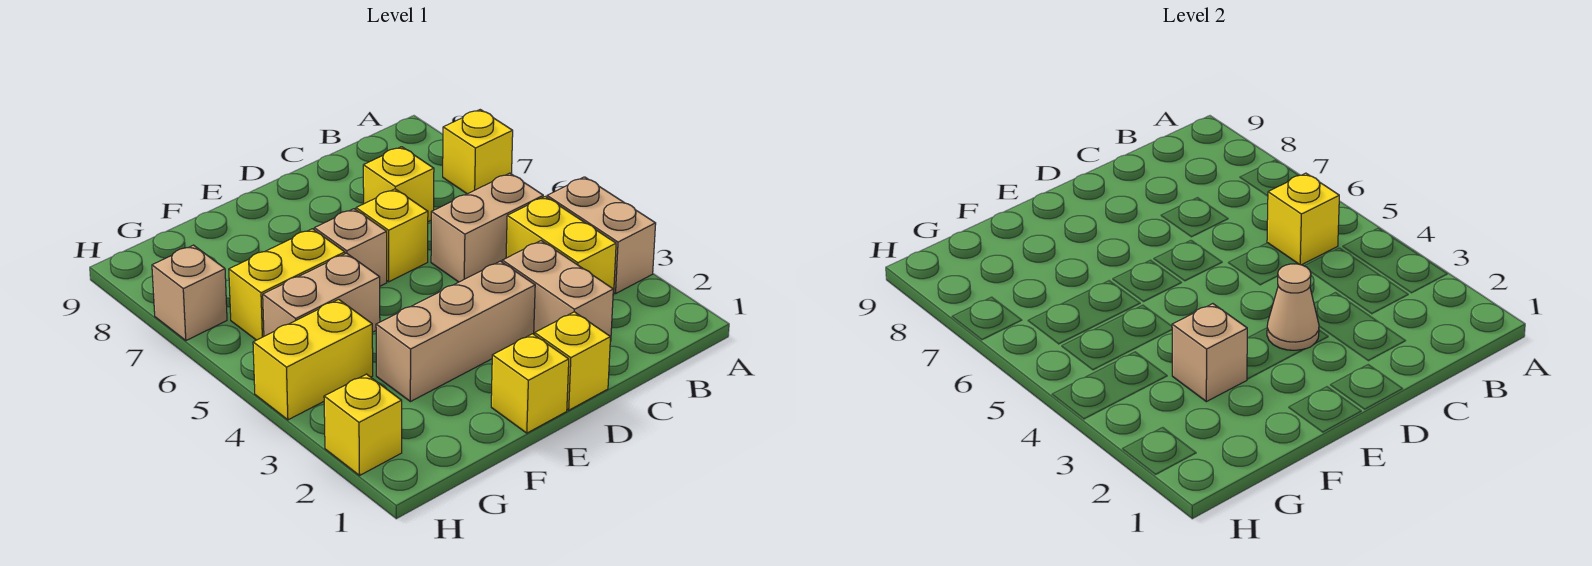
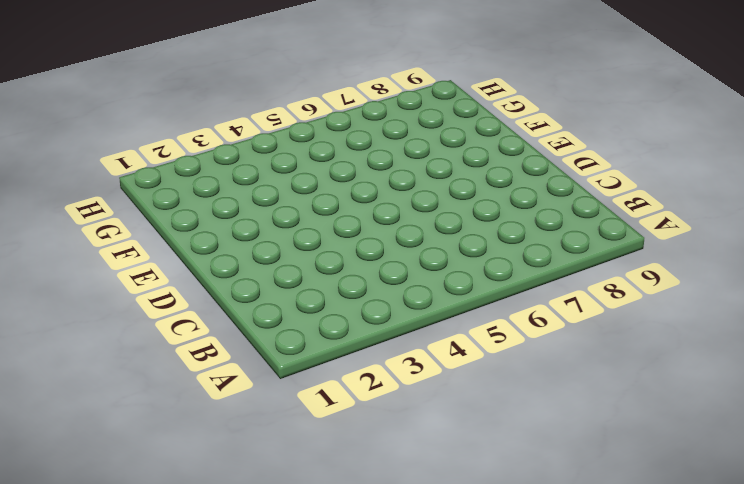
none -> tan brick A3:A4 level 1
none -> yellow brick A7 level 1
none -> yellow brick B3:B4 level 1

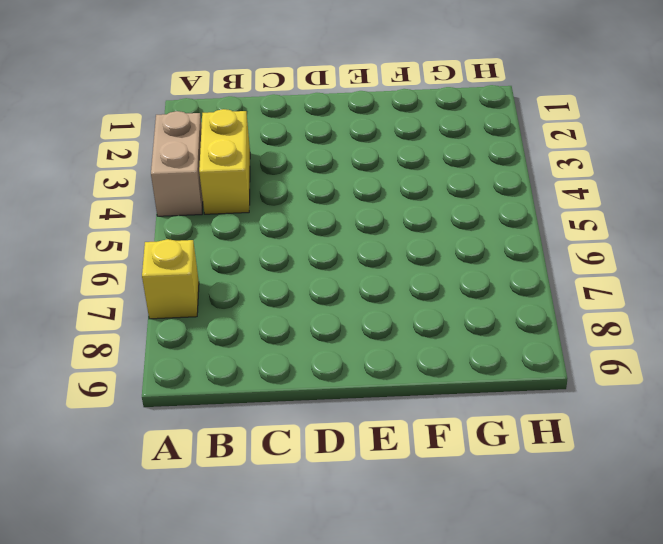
none -> tan brick B5:C5 level 1
none -> tan brick C2:C3 level 1
none -> yellow brick C7 level 1

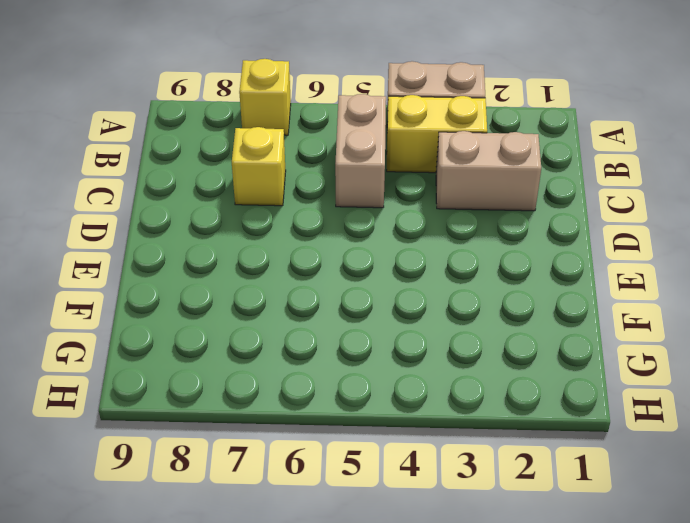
none -> yellow brick D1 level 1
none -> tan brick D3:F3 level 1
none -> yellow brick D6 level 1

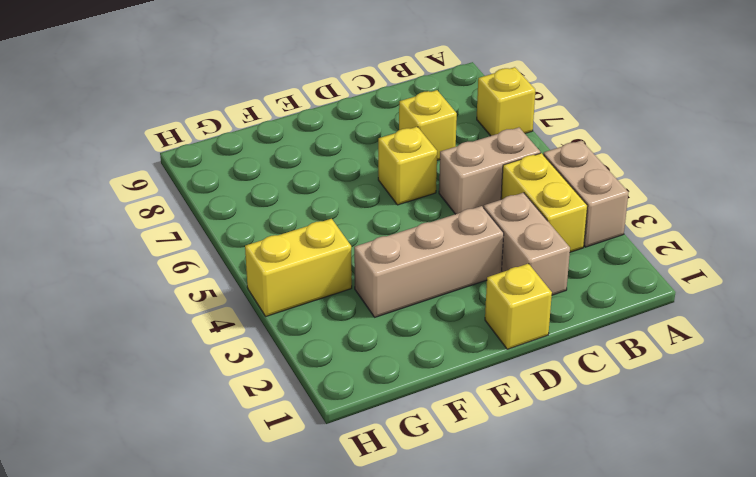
none -> yellow brick E1 level 1
none -> tan brick E6 level 1
none -> tan brick F5:G5 level 1

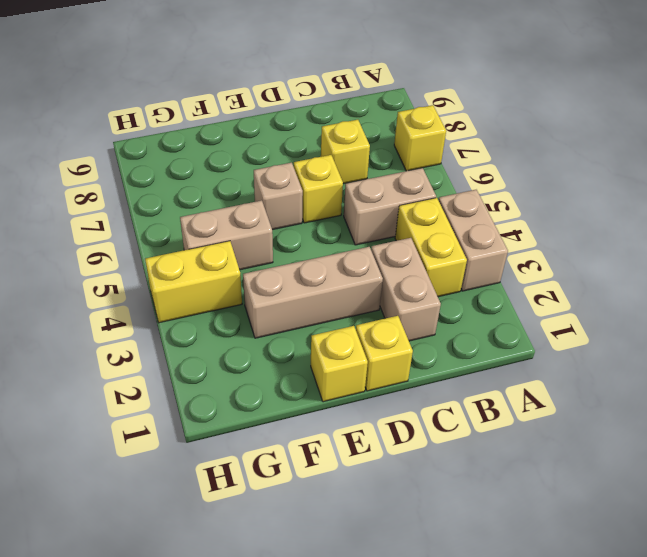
none -> yellow brick F6:G6 level 1
none -> yellow brick H2 level 1
none -> tan brick H7 level 1

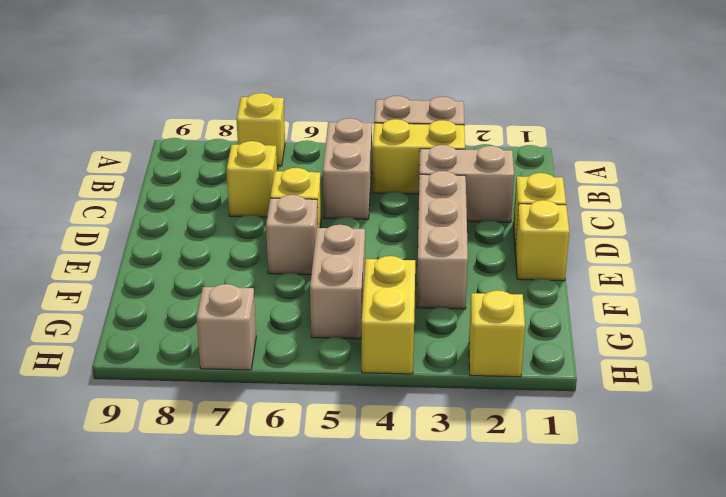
none -> yellow brick F6:G6 level 1
none -> yellow brick B5 level 2
none -> tan cone D3 level 2

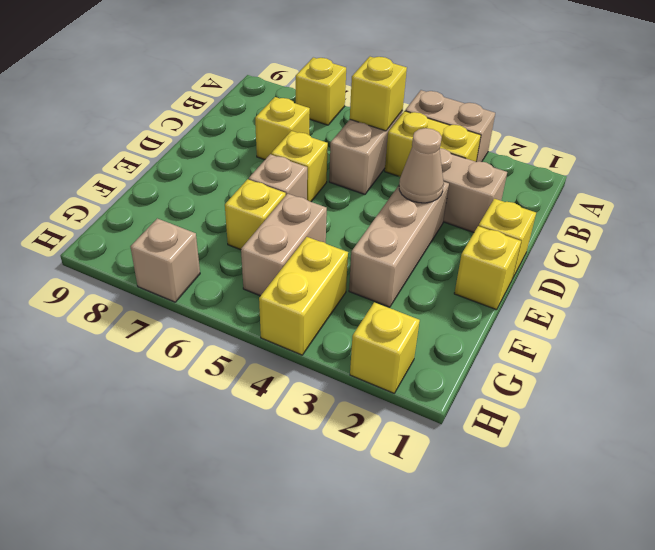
yellow brick F6 level 1 -> yellow brick F6:G6 level 1
none -> tan brick F3 level 2

